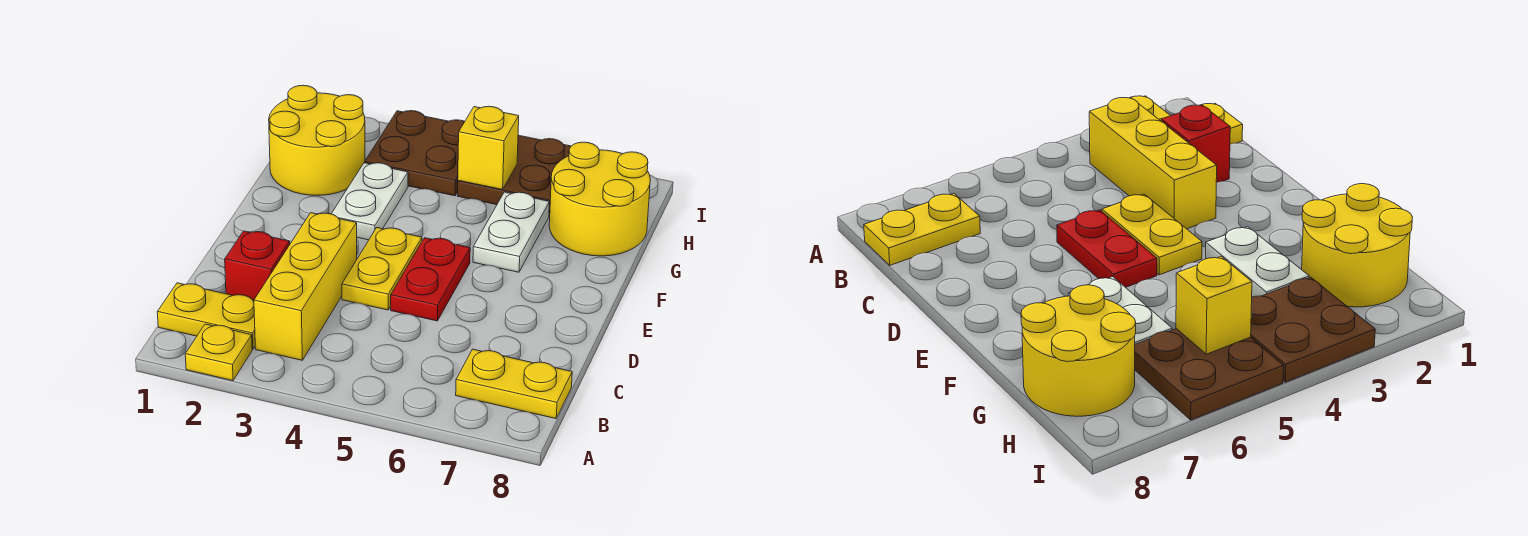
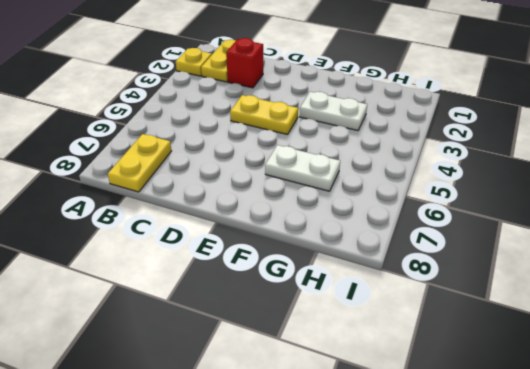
none -> yellow brick B3:D3 level 1
none -> red plate D5:E5 level 1
none -> yellow round brick G1:H2 level 1

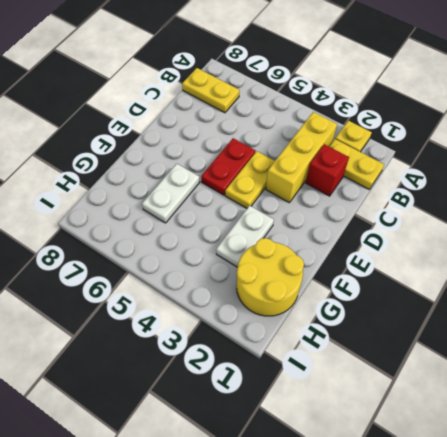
none -> yellow round brick G7:H8 level 1
none -> brown plate H3:I4 level 1
none -> brown plate H5:I6 level 1

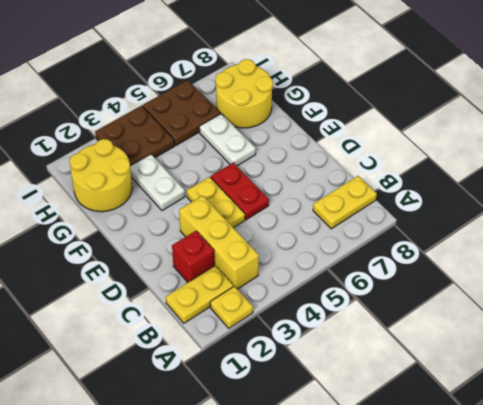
none -> yellow brick H5 level 2

